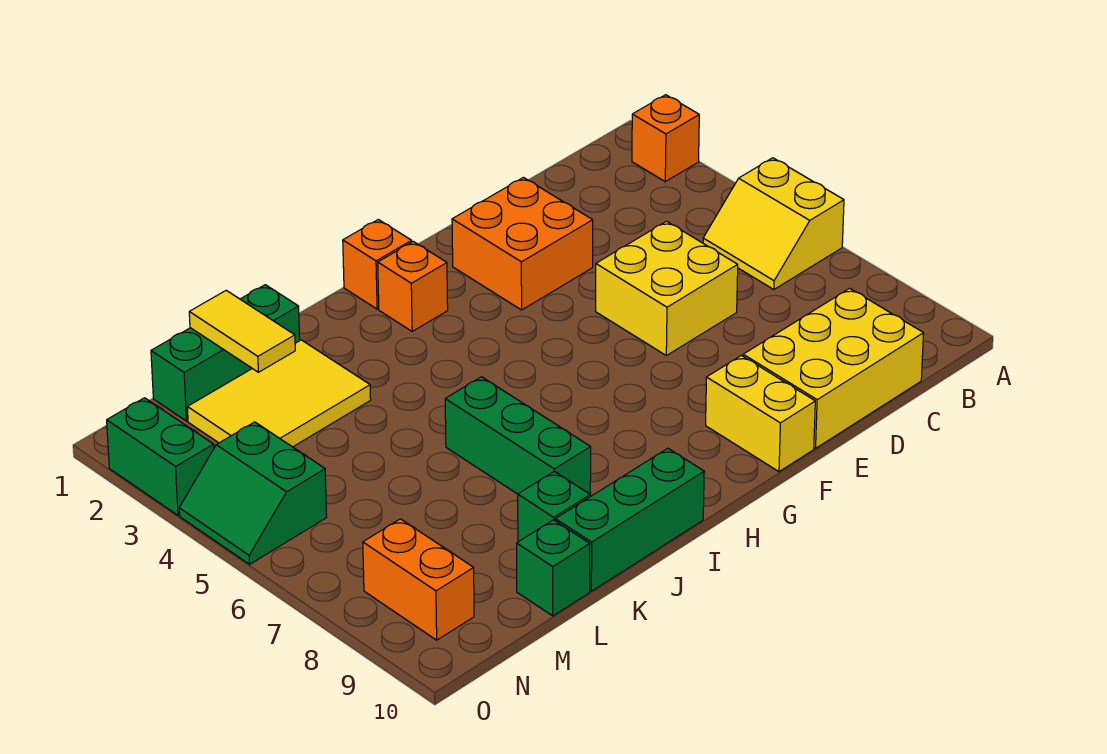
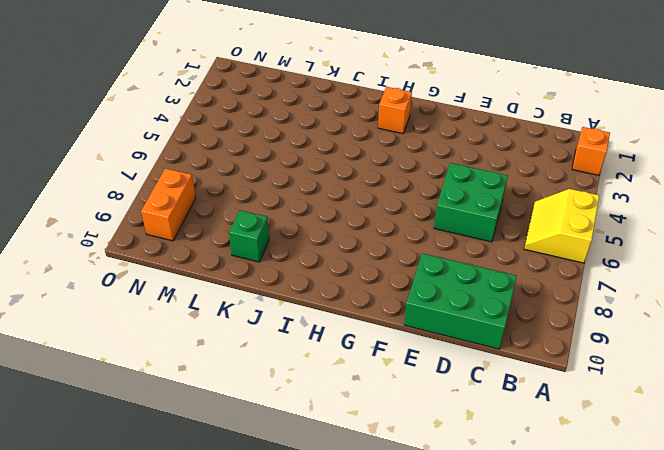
green brick C9:E10 level 1 -> yellow brick C9:E10 level 1
green brick D5:E6 level 1 -> yellow brick D5:E6 level 1
none -> orange brick E2:F3 level 1
none -> yellow brick F9:F10 level 1
none -> orange brick H1 level 1

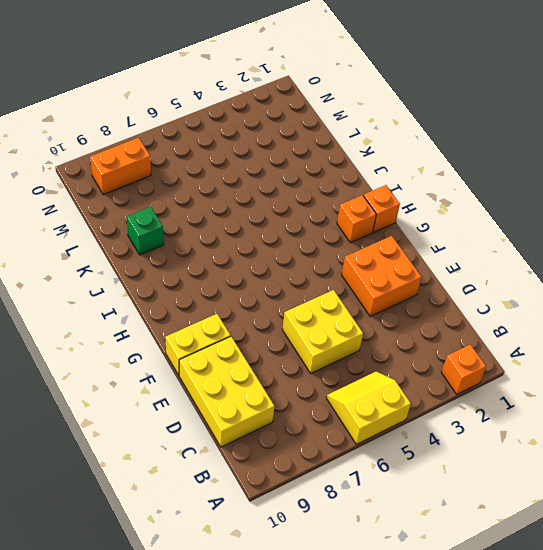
none -> green brick I10:K10 level 1
none -> green brick J6:J8 level 1
none -> green brick K1:M1 level 1

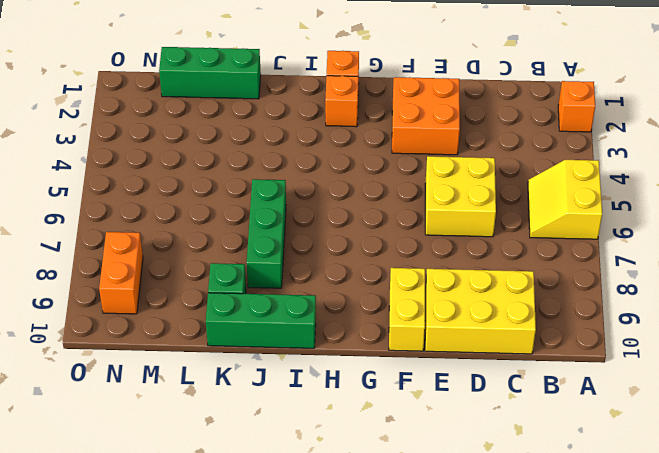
none -> yellow tile K2:M3 level 1
none -> green brick L10 level 1
none -> green slope N4:O5 level 1 top N

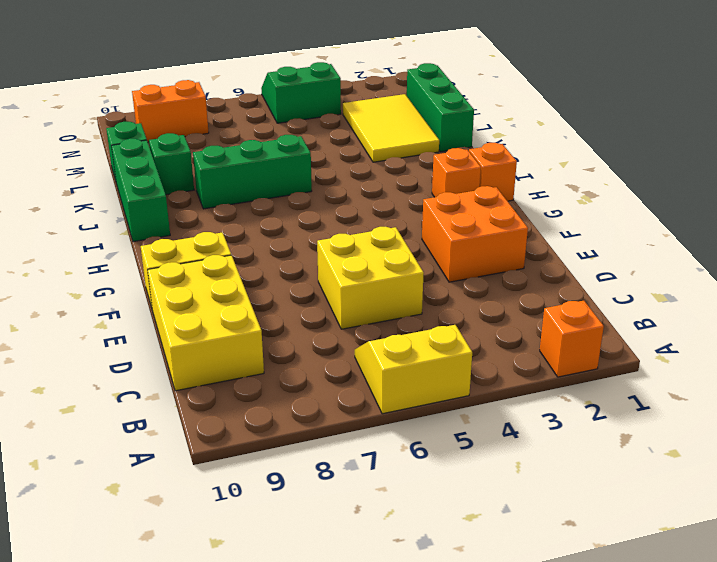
none -> green brick O2:O3 level 1
none -> yellow tile L1:L2 level 2

